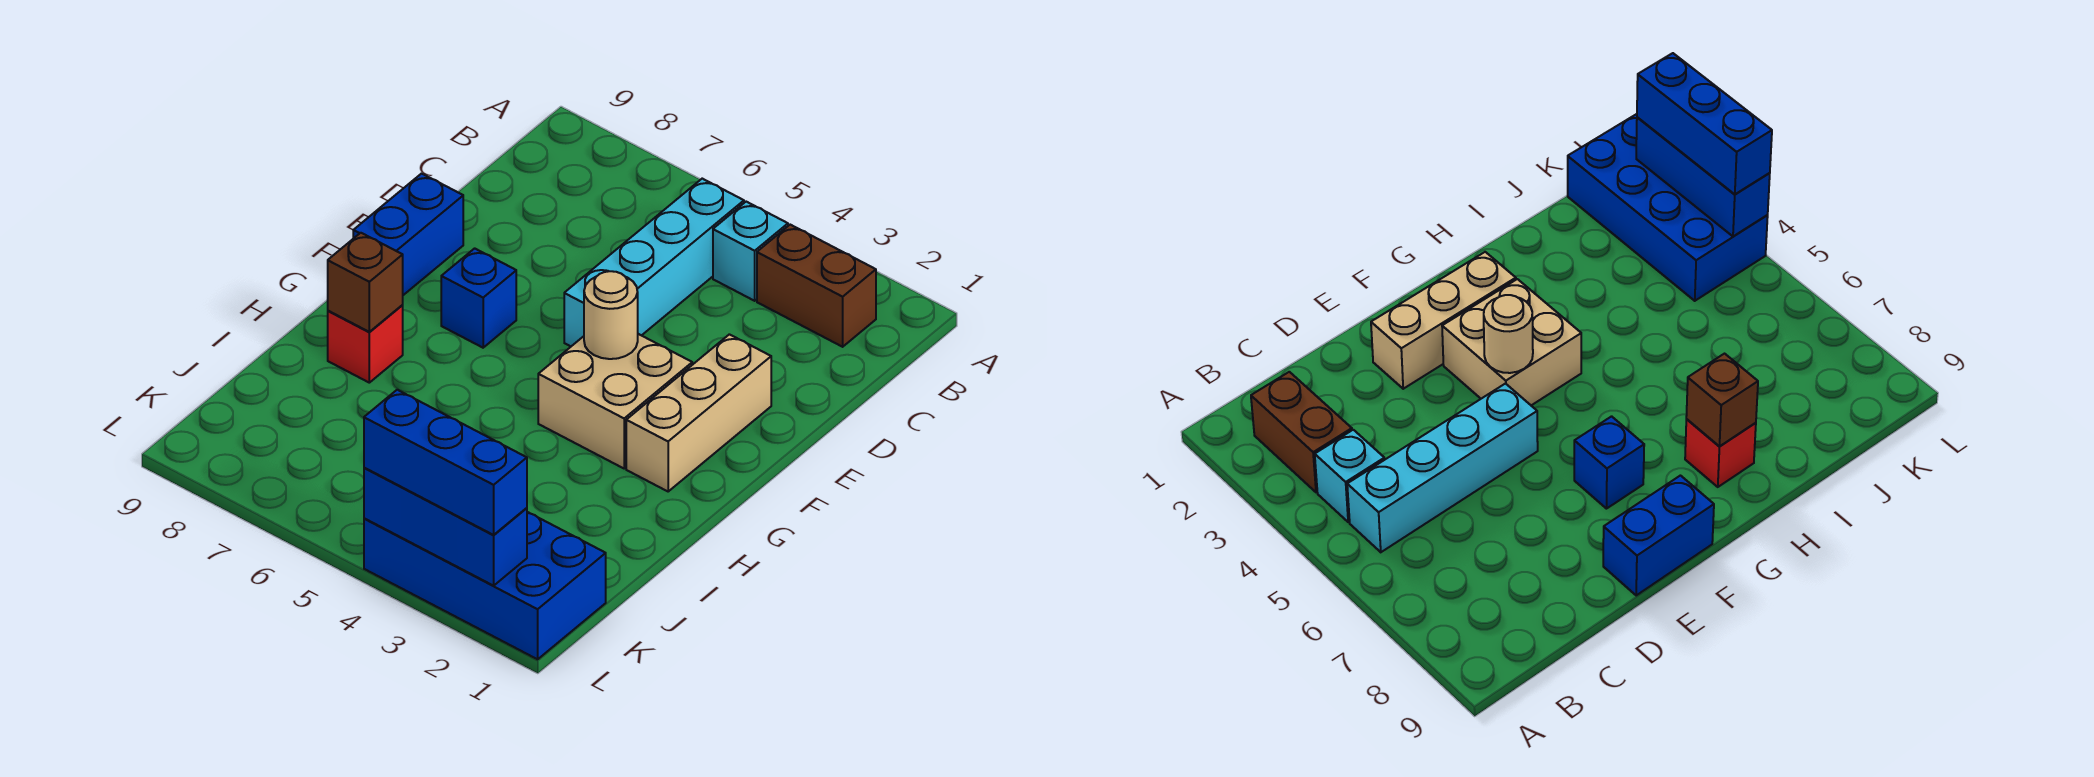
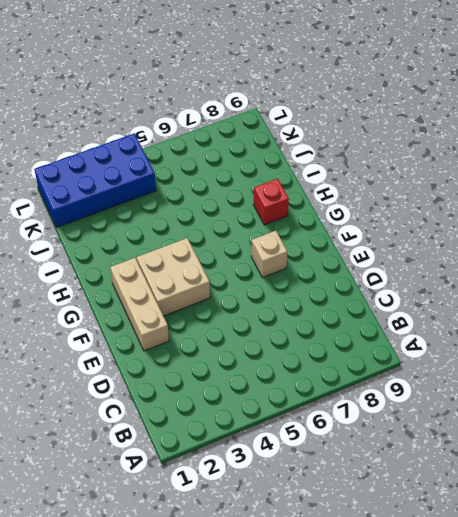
tan brick F7 level 1 -> blue brick F7 level 1
none -> brown brick B2:B3 level 1
none -> cyan brick B4 level 1
none -> cyan brick B5:E5 level 1

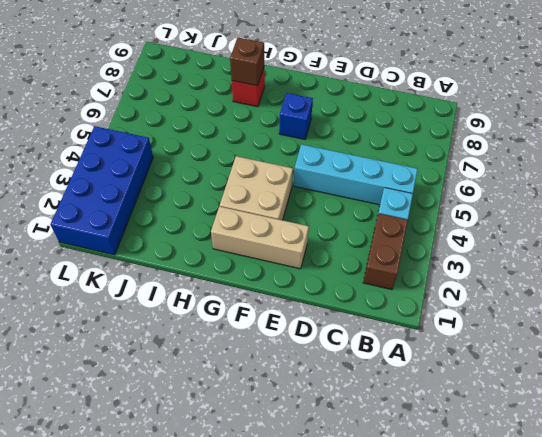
none -> blue brick E9:F9 level 1
none -> tan round brick F4 level 2
none -> blue brick L2:L4 level 2

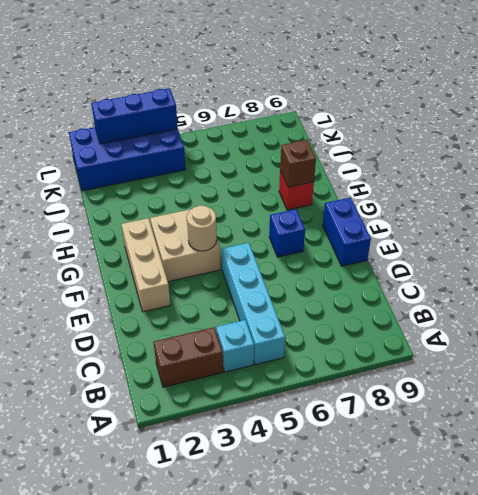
none -> blue brick L2:L4 level 3

